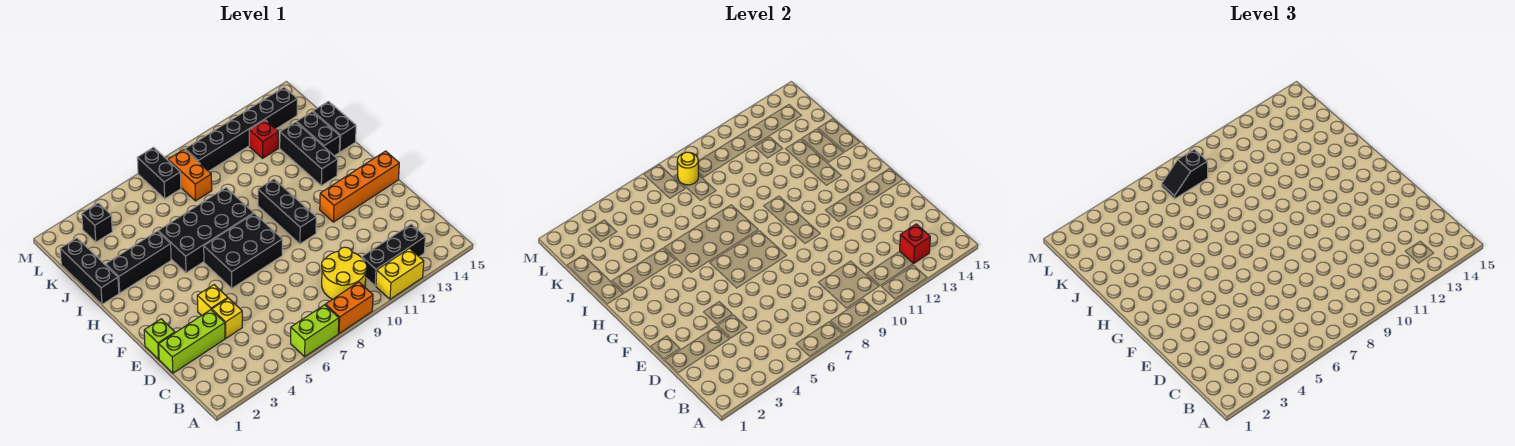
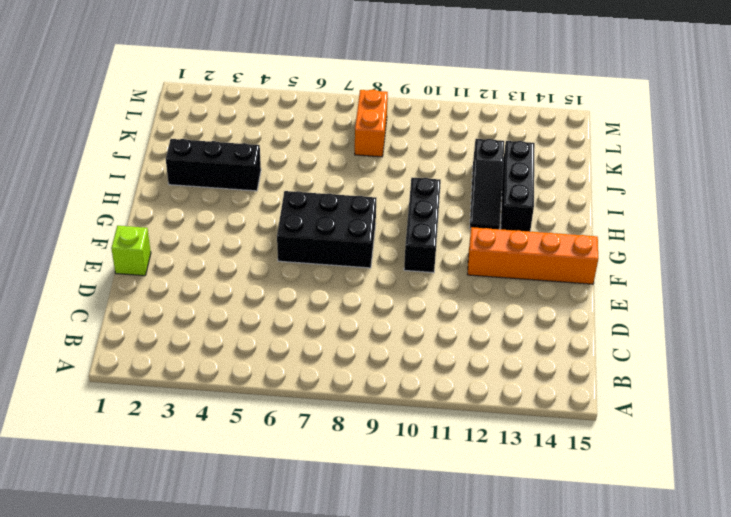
black slope H12:J12 level 1 top J -> none
none -> lime brick A6:A7 level 1
none -> orange brick A8:A9 level 1
none -> yellow brick A11:A12 level 1

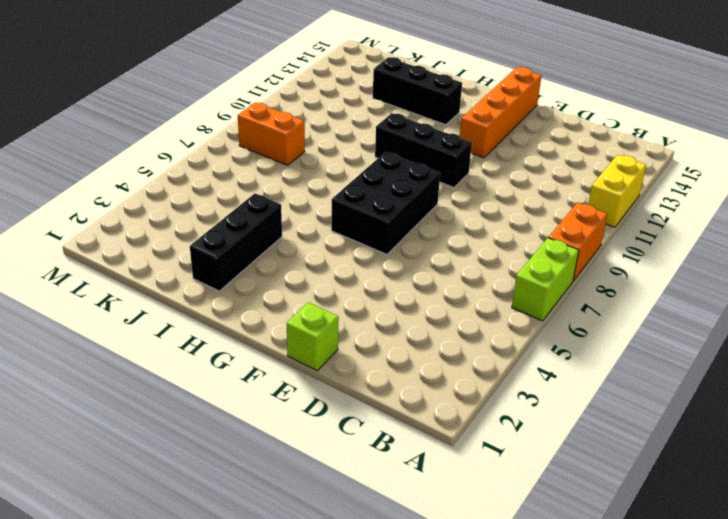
none -> yellow round brick B9:C10 level 1
none -> black brick B11:B13 level 1
none -> lime brick D1:D3 level 1

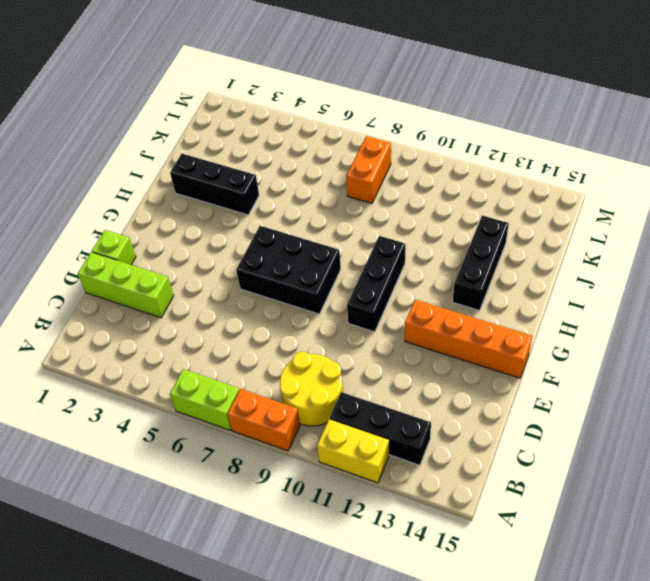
none -> yellow brick D4 level 1
none -> yellow brick E4 level 1
none -> black brick H5:I8 level 1

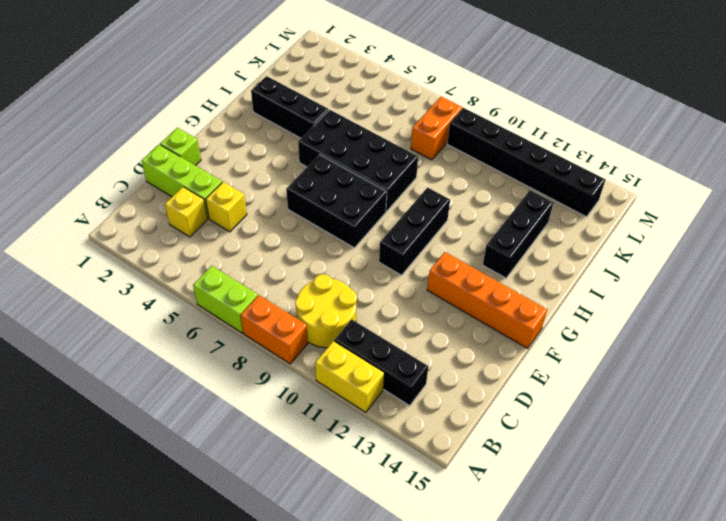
yellow brick C3 level 1 -> yellow brick E4 level 1
none -> black brick I1:K1 level 1
none -> black brick I14:J14 level 1
none -> black brick I15:J15 level 1

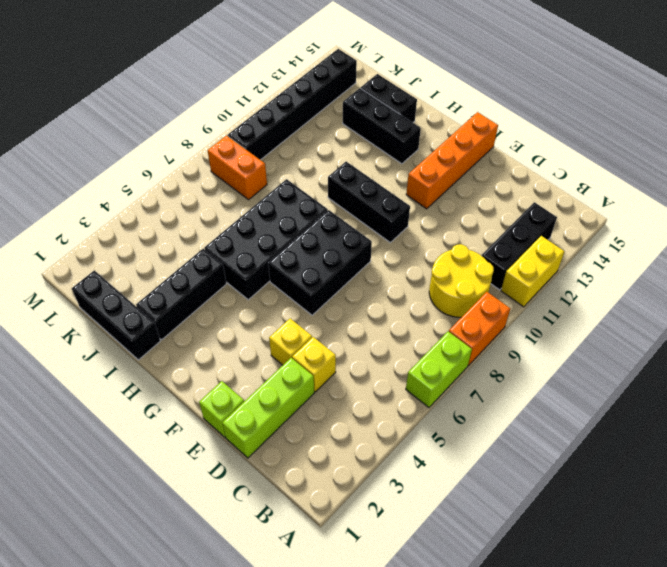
none -> black brick I15:J15 level 1
none -> red brick K12 level 1
none -> black brick L3 level 1

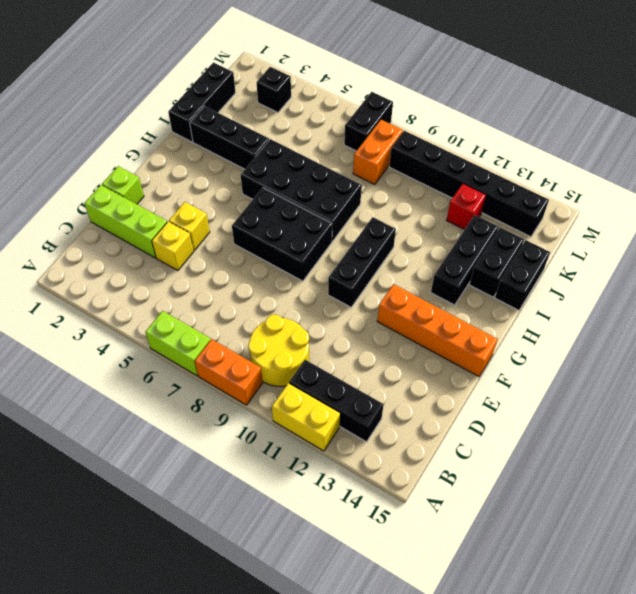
none -> red brick B13 level 2
none -> yellow round brick L8 level 2
none -> black slope L7:L8 level 3 top 8

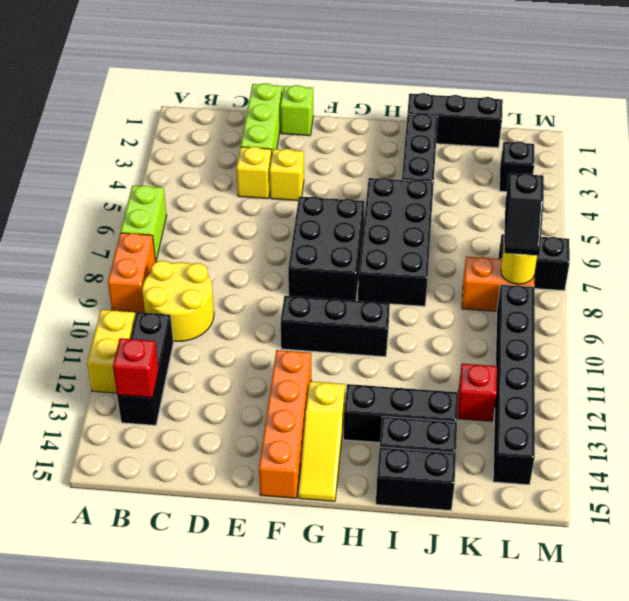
yellow slope G13:G15 level 1 top 13 -> none
black slope L7:L8 level 3 top 7 -> black slope L7:L8 level 3 top 8

